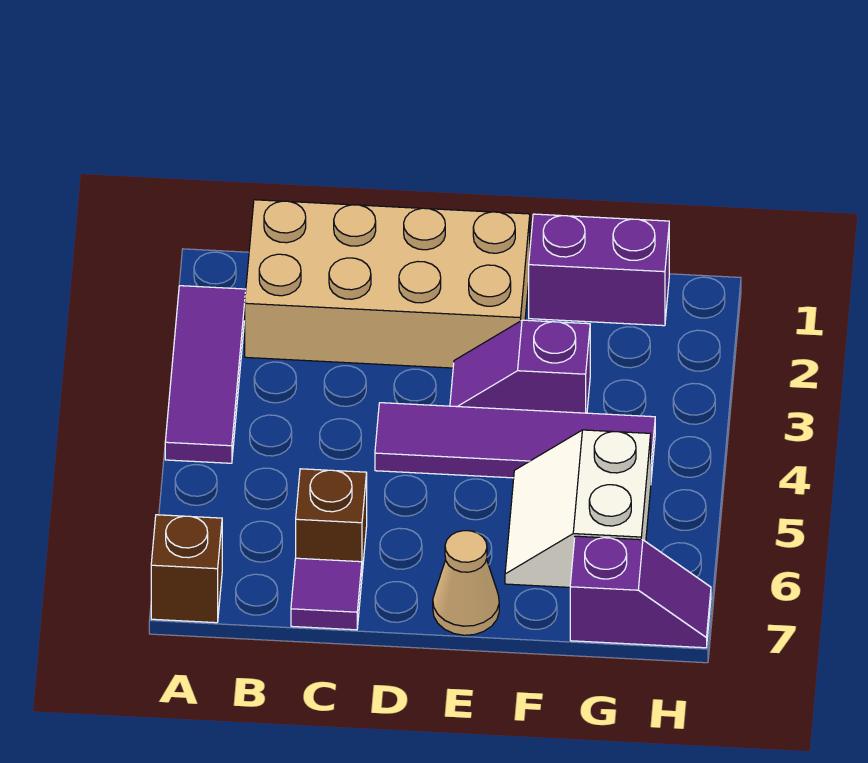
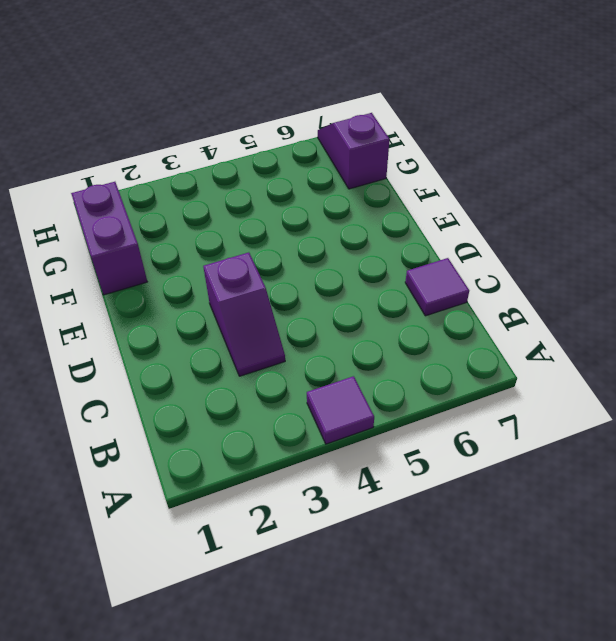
purple tile A4 level 1 -> purple tile A2:A4 level 1
purple slope C3:D3 level 1 top D -> purple slope E3:F3 level 1 top F
none -> brown brick A7 level 1
none -> tan brick B1:E2 level 1

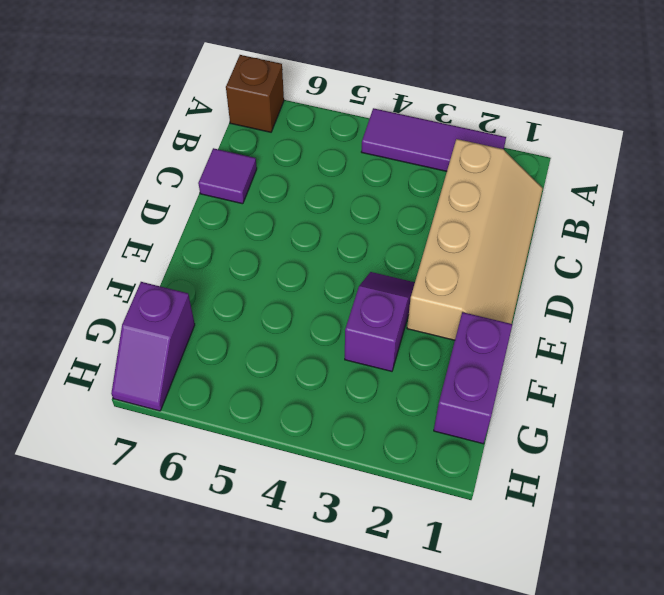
tan slope B1:E2 level 1 top 2 -> tan brick B1:E2 level 1
none -> brown brick C6 level 1
none -> purple tile D4:G4 level 1

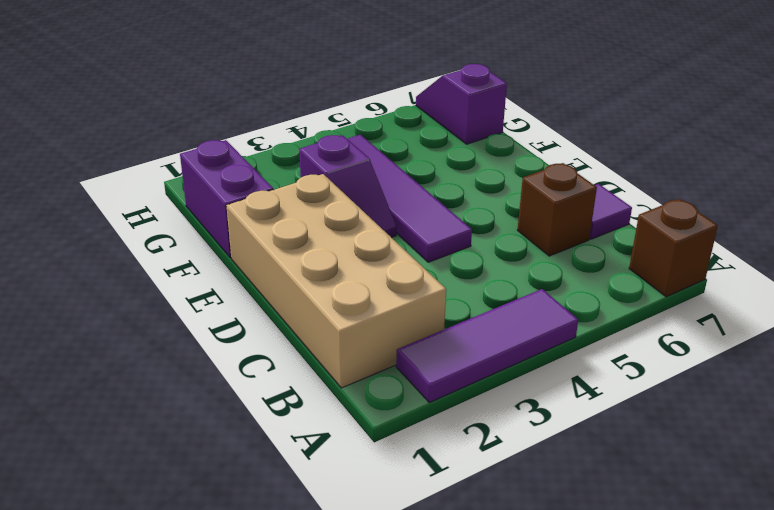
none -> tan cone E7 level 1
none -> white slope F5:G6 level 1 top G

